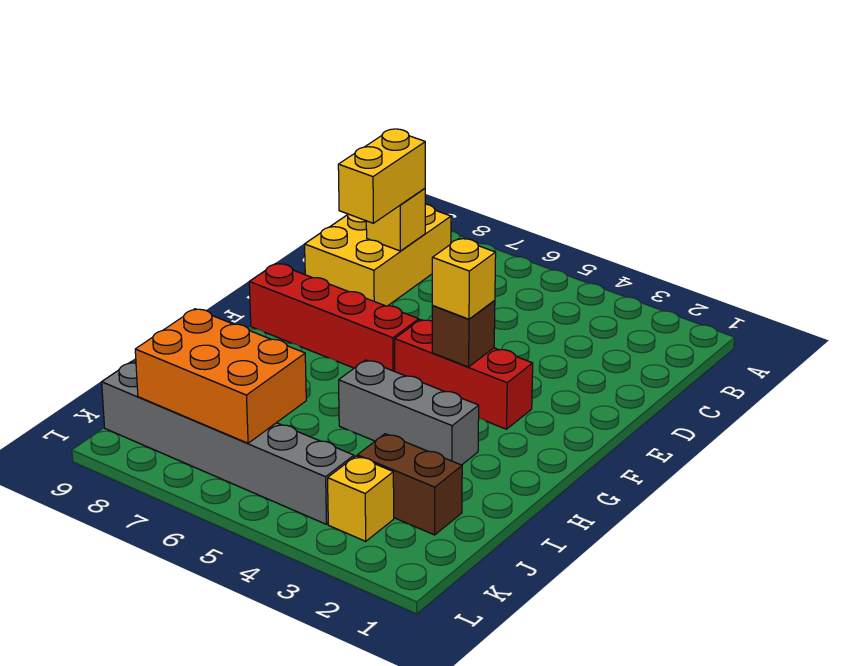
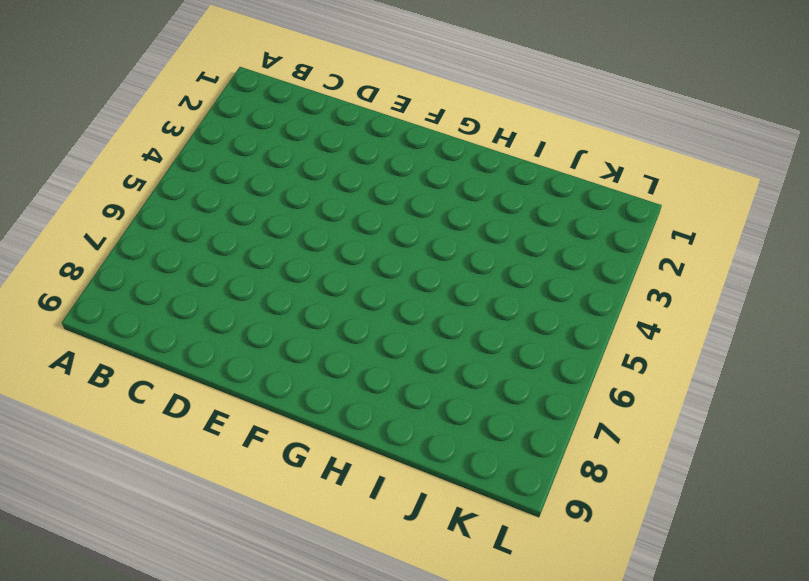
none -> yellow brick B8:D9 level 1
none -> red brick F3:F5 level 1
none -> red brick F6:F9 level 1

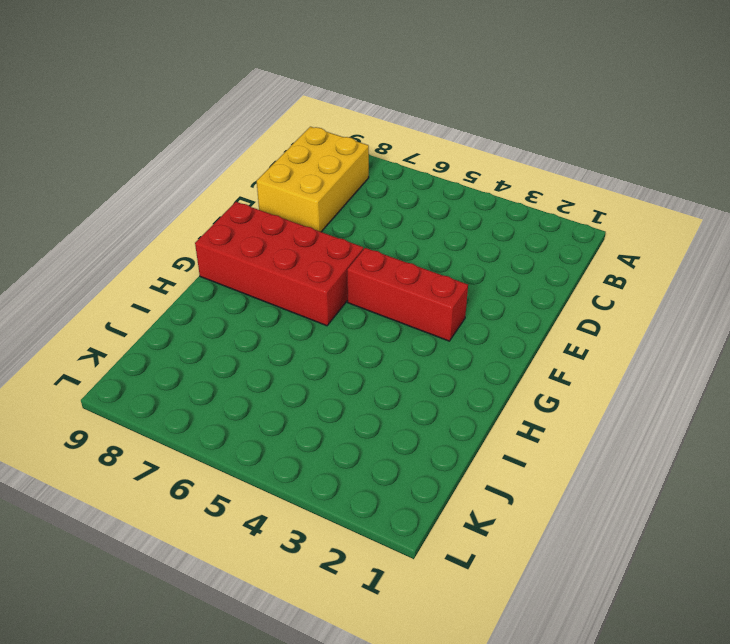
red brick F6:G9 level 1 -> red brick F6:F9 level 1
none -> grey brick H3:H5 level 1
none -> brown brick J2:J3 level 1
none -> yellow brick K3 level 1

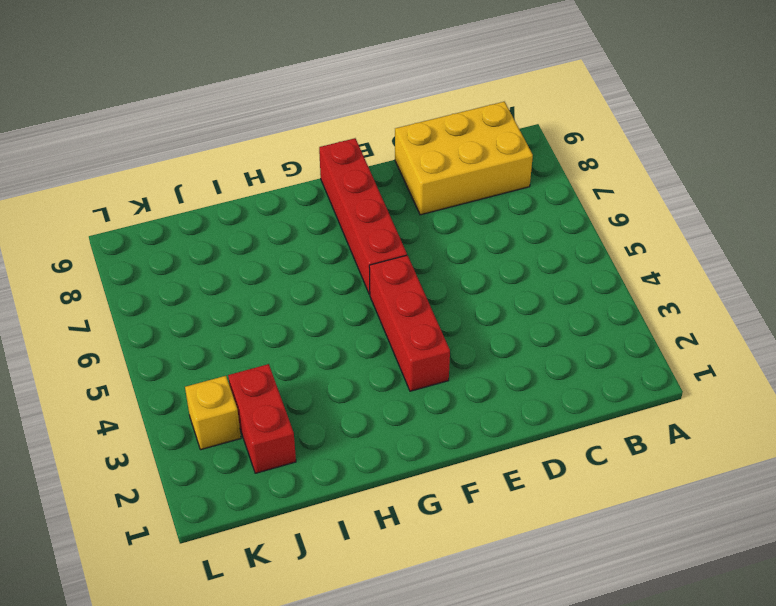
red brick J2:J3 level 1 -> brown brick J2:J3 level 1
none -> grey brick H3:H5 level 1
none -> grey brick K4:K9 level 1
none -> yellow brick C8 level 2

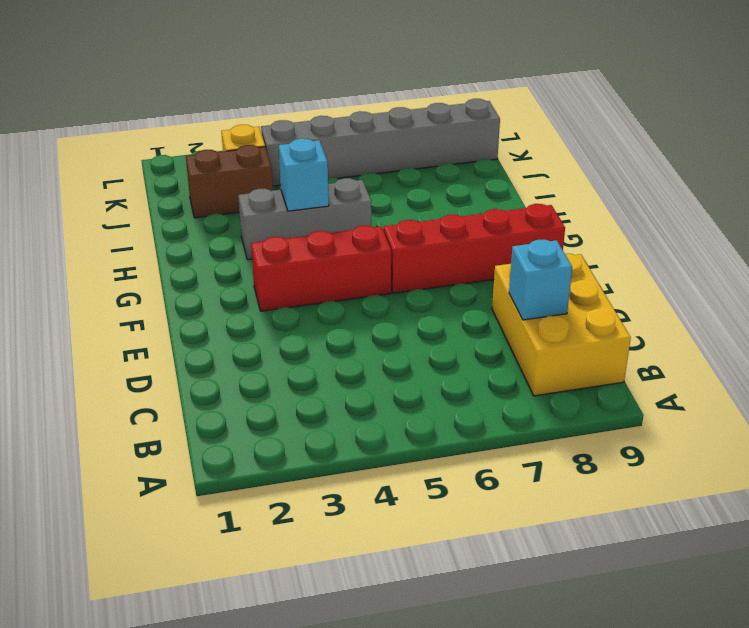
cyan brick C8 level 2 -> yellow brick C8 level 2
cyan brick H4 level 2 -> none
none -> brown brick F4 level 2
none -> orange brick J6:K8 level 2
none -> yellow brick C8:D8 level 3

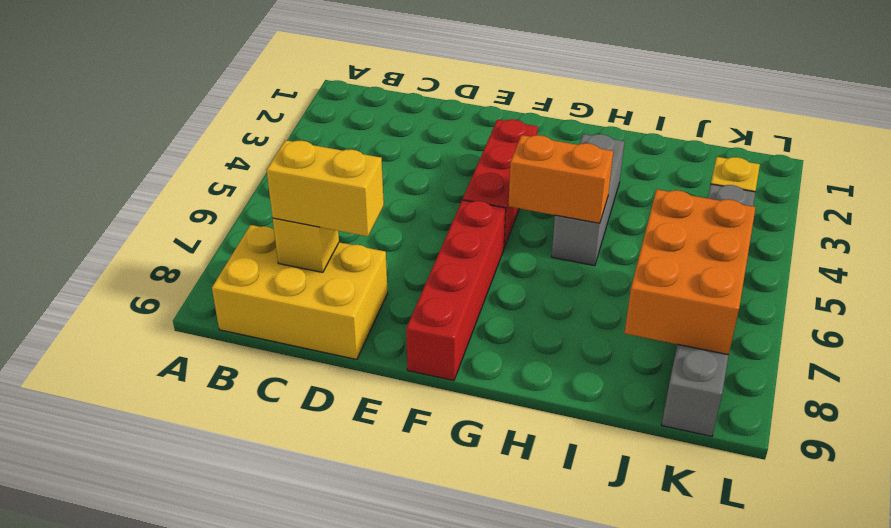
orange brick G5:H5 level 2 -> none
none -> brown brick J2:J3 level 1
none -> brown brick F4 level 2
none -> yellow brick F4 level 3

